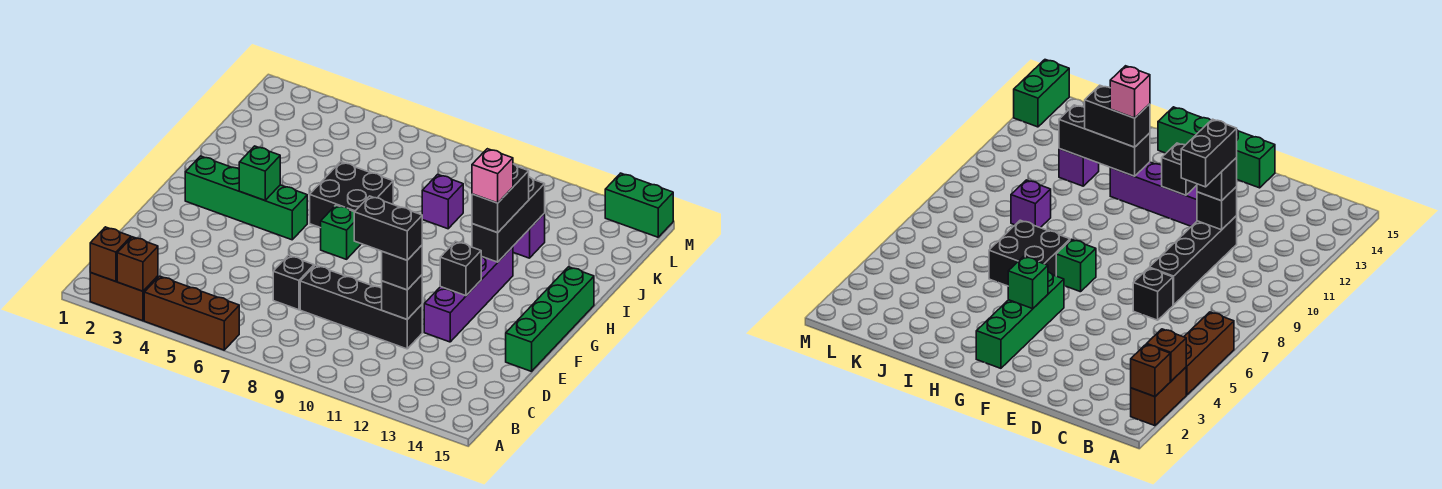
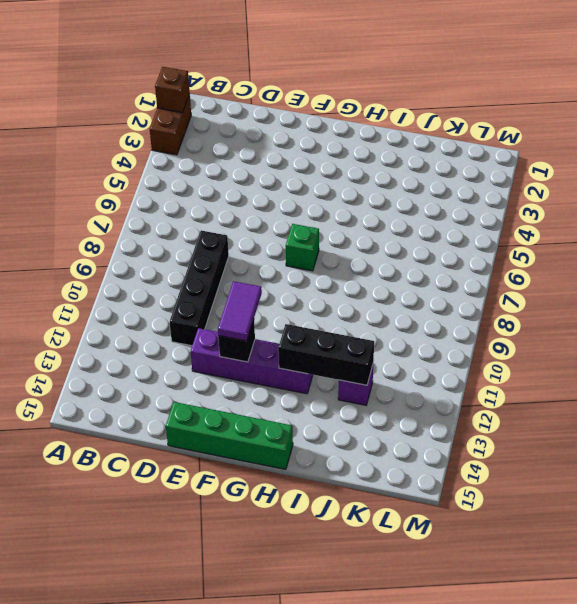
purple tile F11:F12 level 3 -> none
none -> brown brick A4:A6 level 1
none -> black brick D7 level 1
none -> green brick G2:G5 level 1

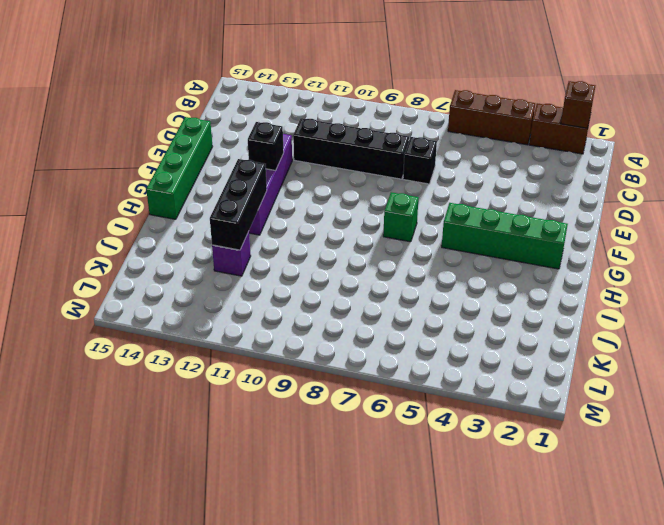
none -> black brick H6:I7 level 1
none -> purple brick J9 level 1
none -> green brick M14:M15 level 1

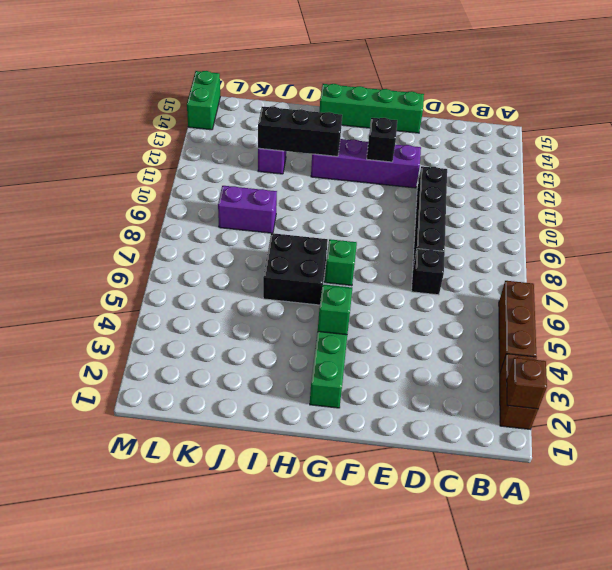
purple brick J9:K9 level 1 -> purple brick J9 level 1
none -> brown brick A3 level 2
none -> black brick D11 level 2
none -> black brick D11 level 3

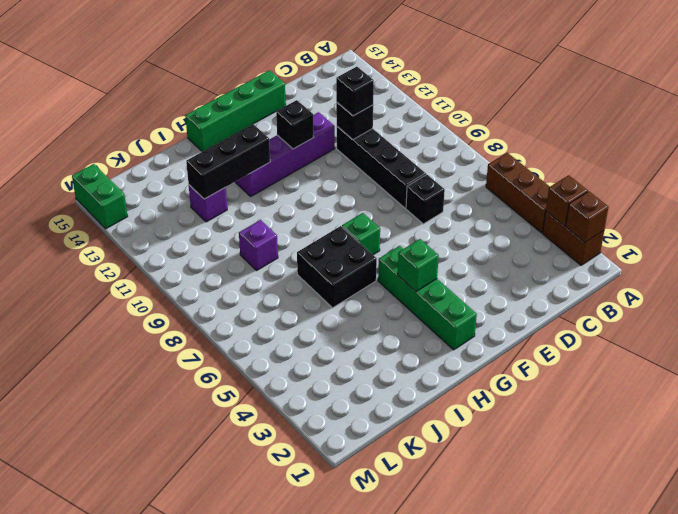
none -> black brick H12:I12 level 3
none -> black brick D10:D11 level 4
none -> pink brick H12 level 4

